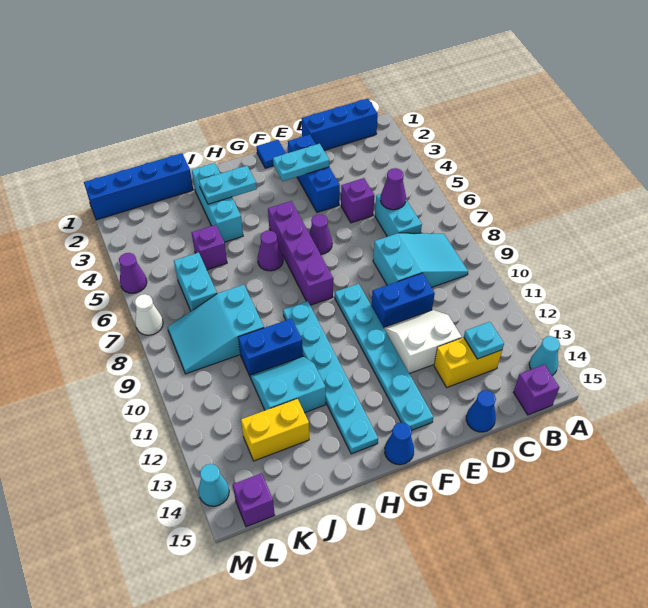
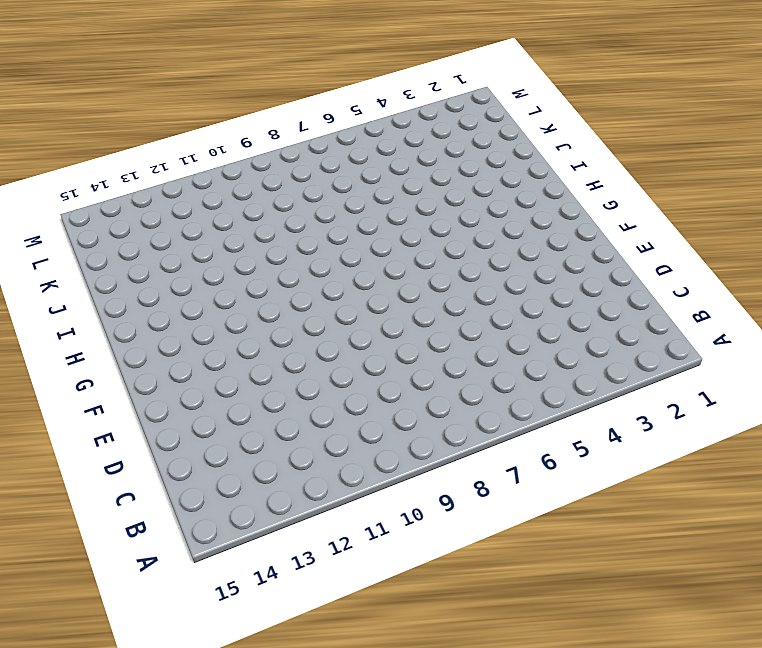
none -> cyan cone A14 level 1
none -> blue brick B1:D1 level 1
none -> cyan slope B8:D9 level 1 top D
none -> purple brick B15 level 1

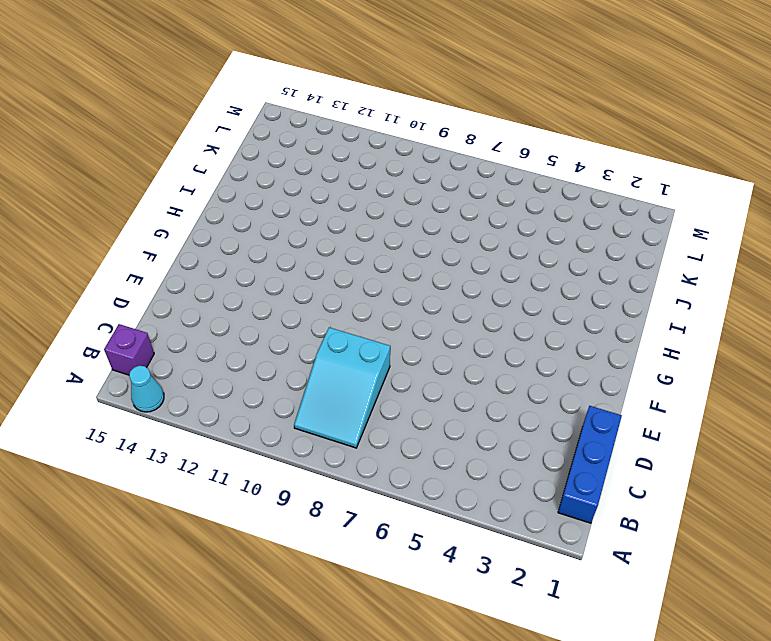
none -> cyan brick C6:C7 level 1
none -> yellow brick C13:D13 level 1
none -> purple brick D5 level 1
none -> blue brick D10:E10 level 1

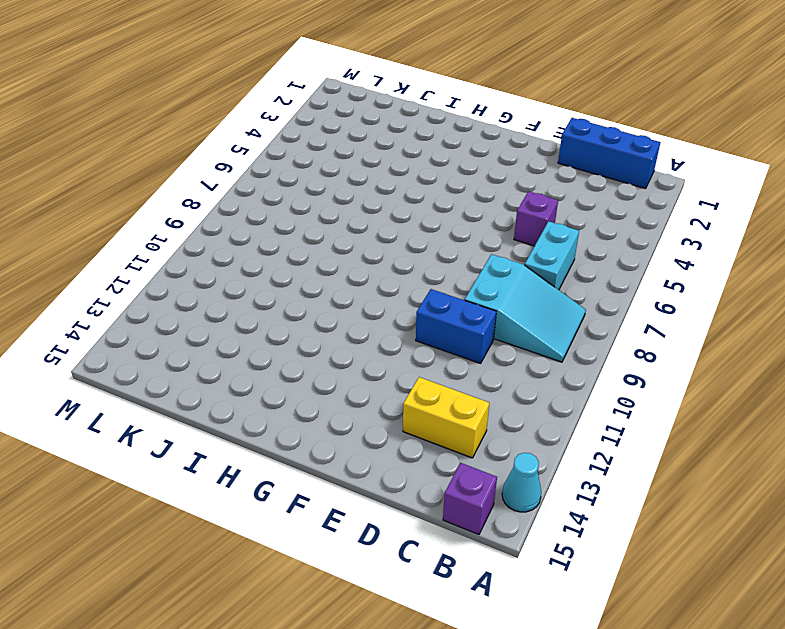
none -> white slope D11:E12 level 1 top 12
none -> blue cone D15 level 1
none -> blue brick E2:E4 level 1
none -> blue tile F1 level 1

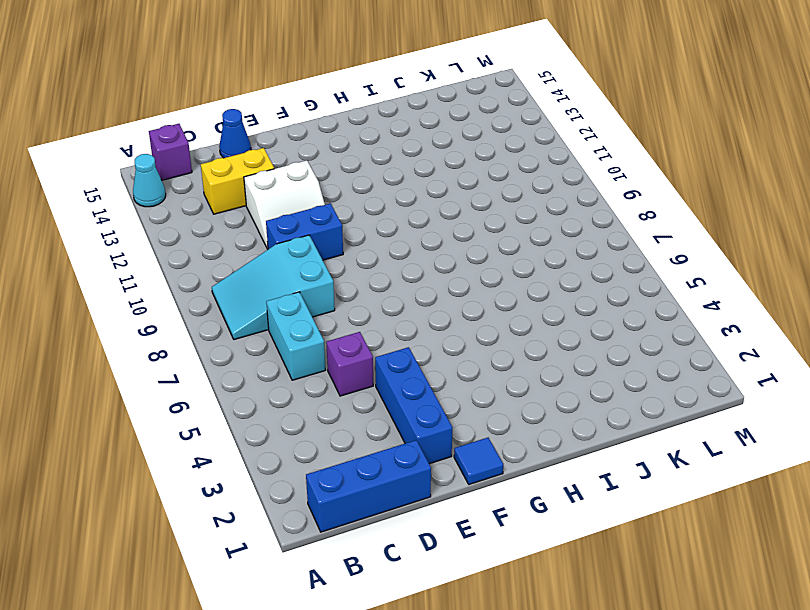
none -> purple cone F6 level 1
none -> cyan plate F9:F14 level 1
none -> purple brick G5:G8 level 1
none -> blue cone G15 level 1

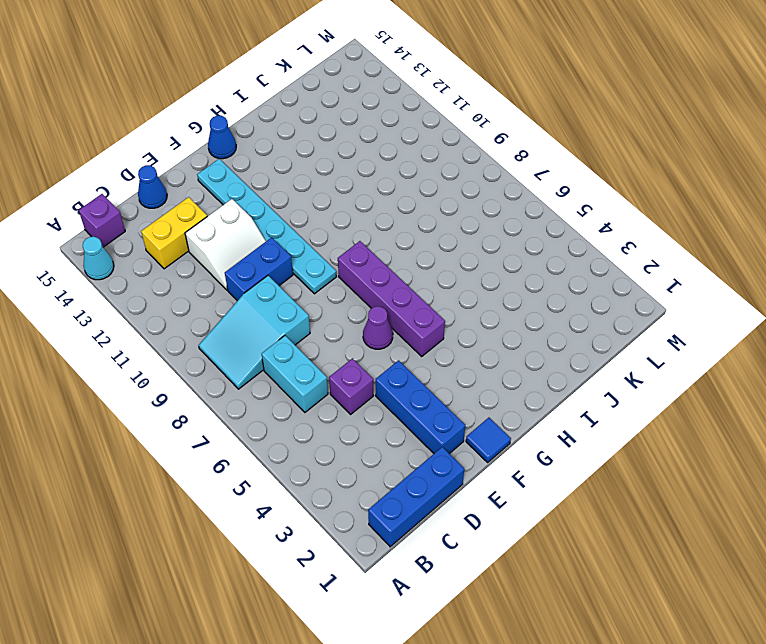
none -> purple cone H6 level 1
none -> cyan plate H9:H14 level 1
none -> cyan brick I2:I4 level 1
none -> blue brick I10:J10 level 1

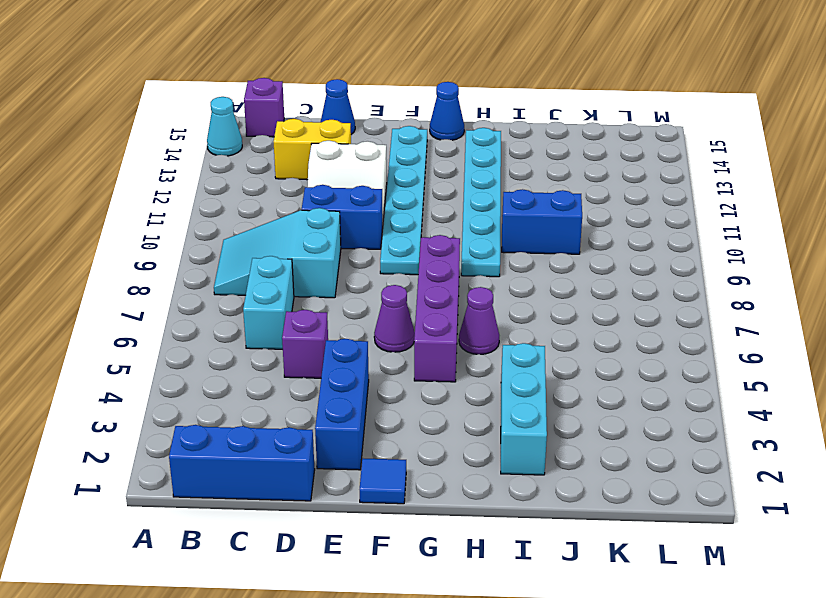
none -> cyan slope I11:J12 level 1 top 12
none -> blue brick J1:M1 level 1
none -> purple brick J5 level 1
none -> cyan slope J8:L9 level 1 top J

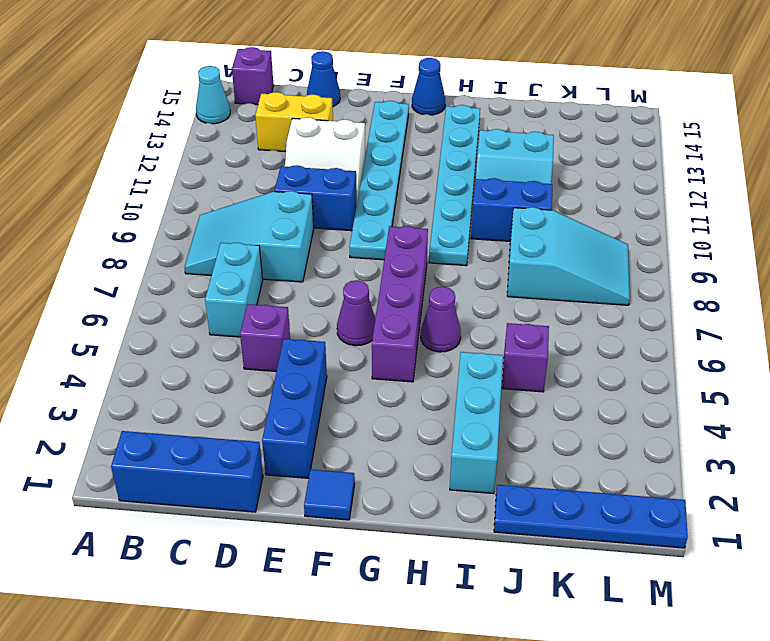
blue plate J1:M1 level 1 -> blue brick J1:M1 level 1
none -> yellow brick J13:K13 level 1
none -> cyan brick K6:K7 level 1
none -> purple brick L15 level 1
none -> purple cone M5 level 1

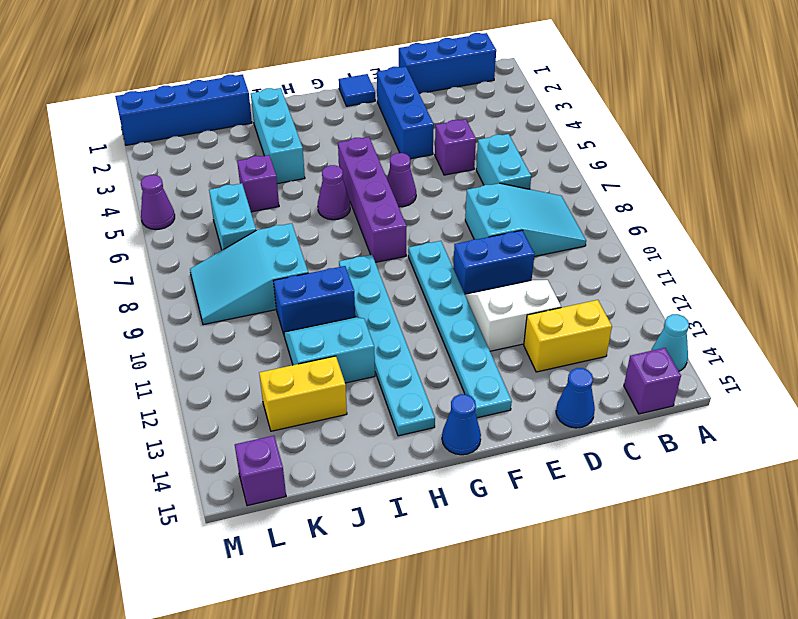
none -> white cone M7 level 1
none -> cyan cone M14 level 1
none -> purple cone C6 level 2
none -> cyan plate C13 level 2

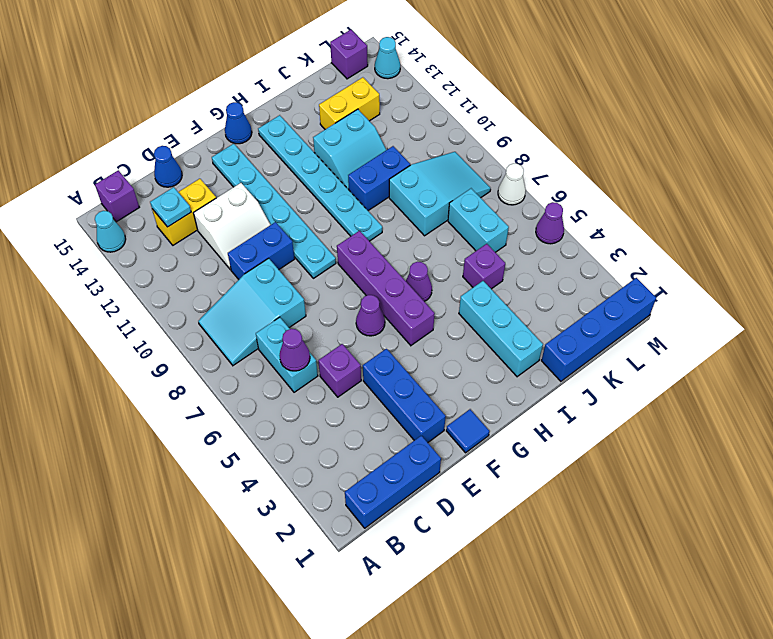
none -> cyan plate E3:F3 level 2
none -> cyan plate H3:I3 level 2

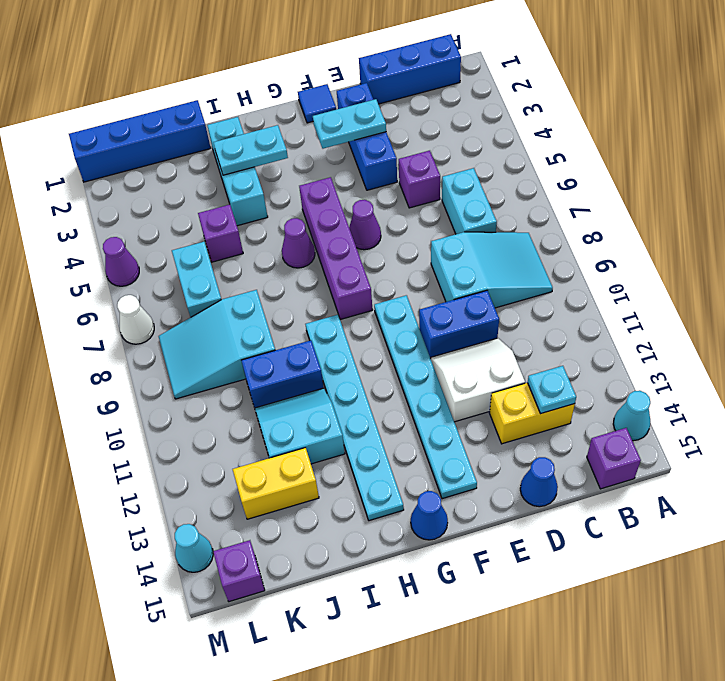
none -> purple cone C6 level 2

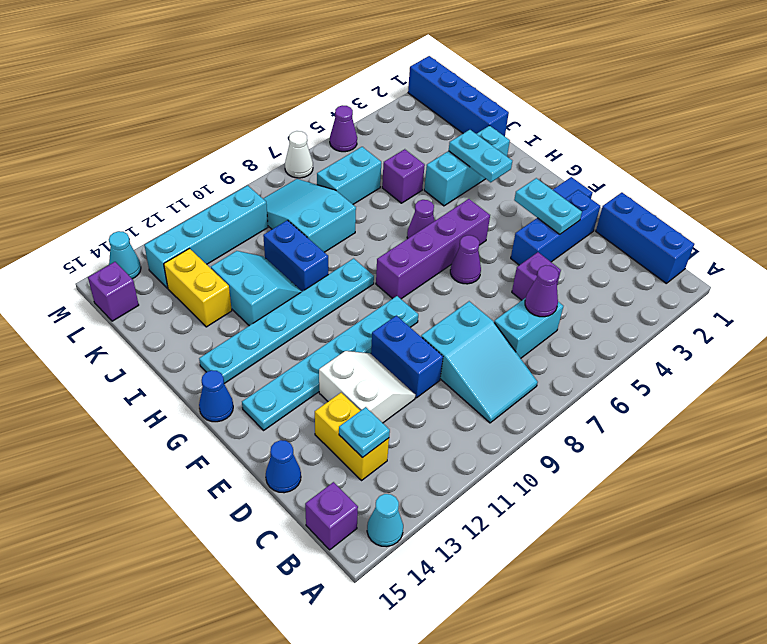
cyan brick L10:L13 level 1 -> none

